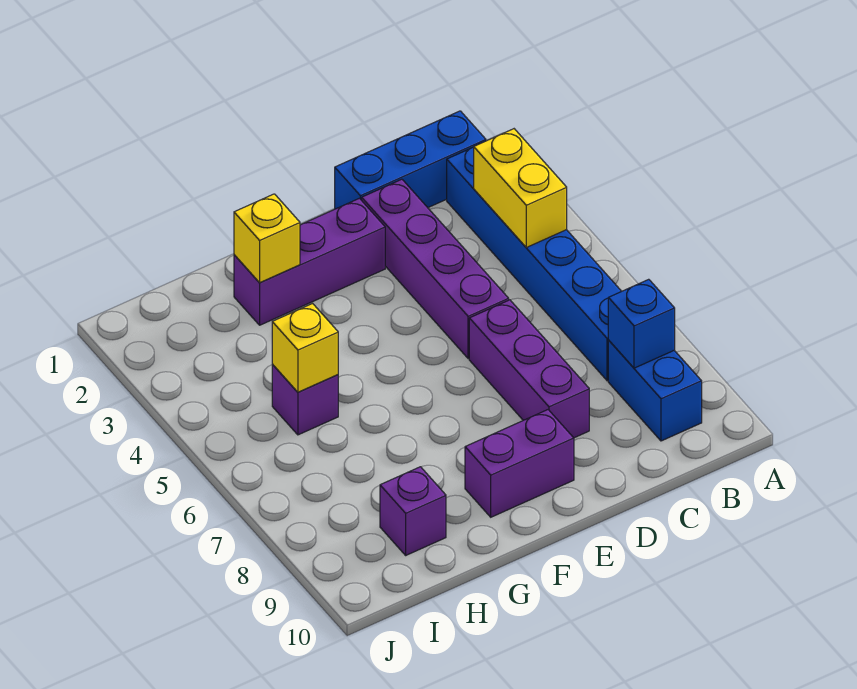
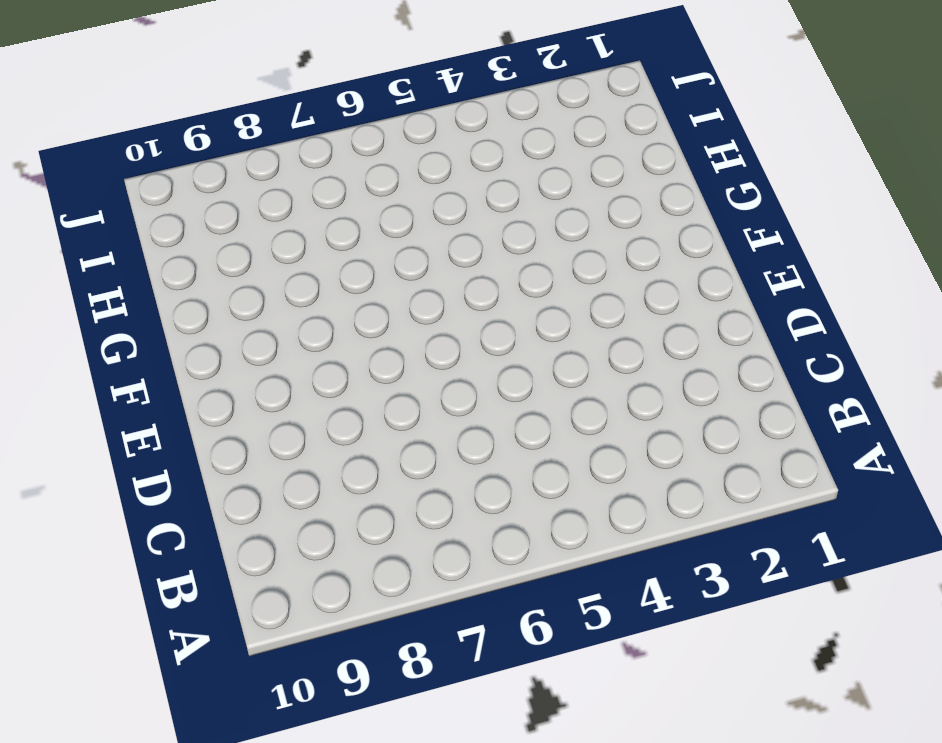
none -> blue brick B1:D1 level 1
none -> blue brick B2:B7 level 1
none -> blue brick B8:B9 level 1

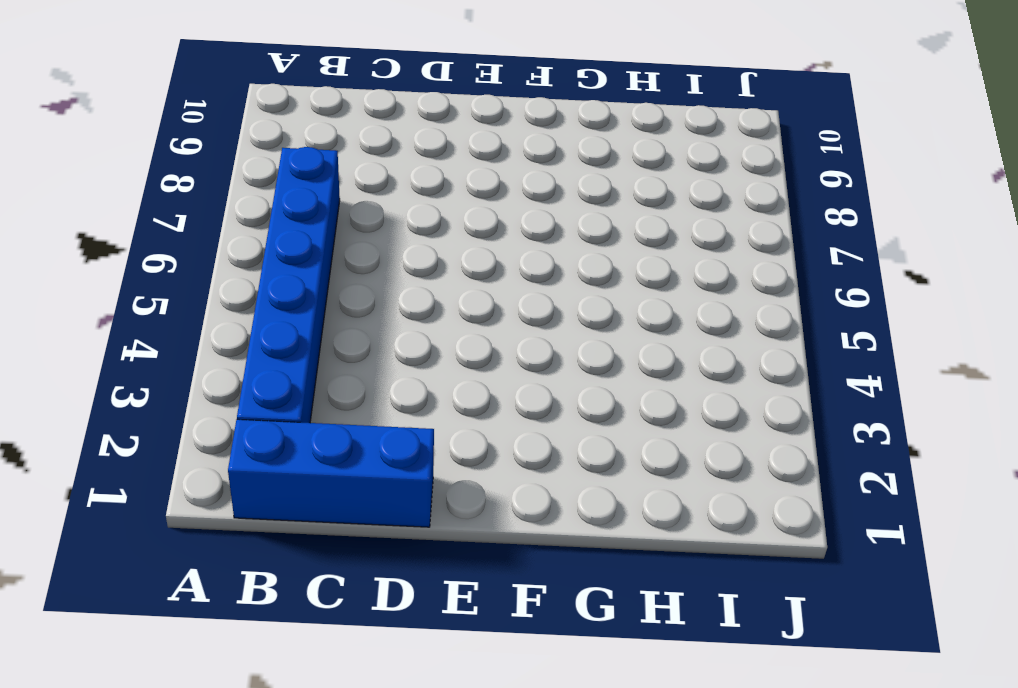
none -> blue brick B8:B9 level 1
none -> purple brick D2:D5 level 1
none -> purple brick D6:D8 level 1

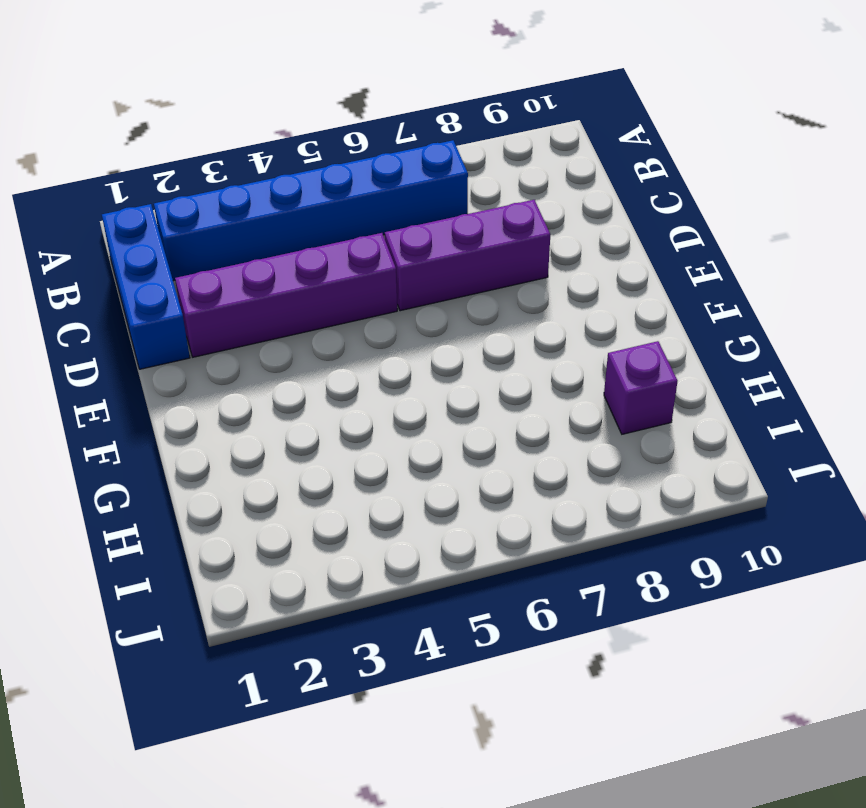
none -> blue brick B8:B9 level 1
none -> purple brick E2:G2 level 1
none -> purple brick E9:F9 level 1

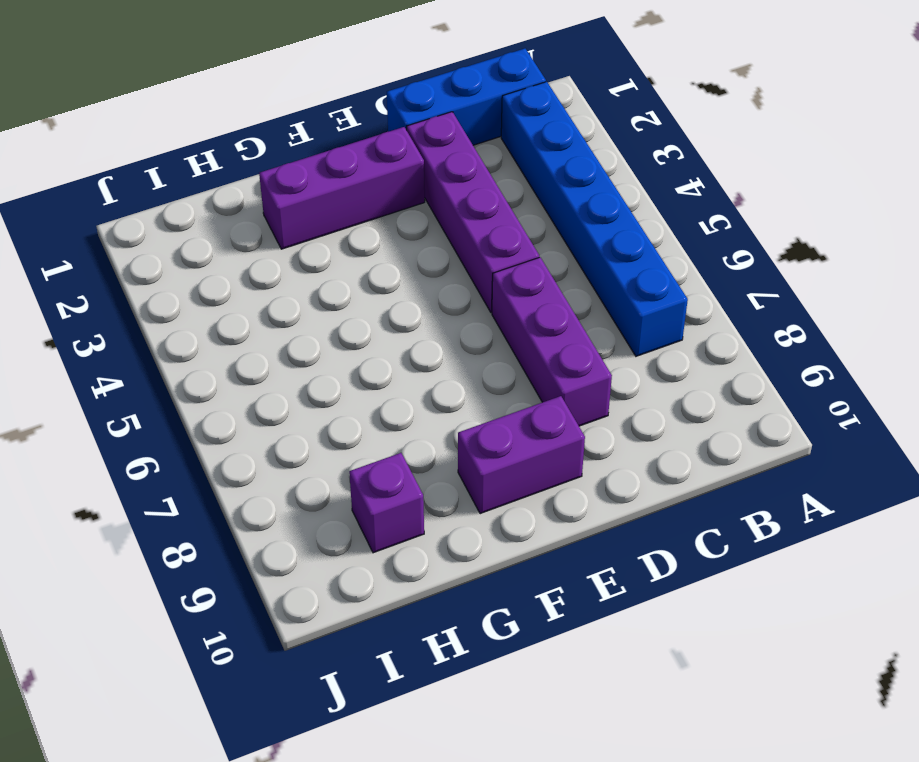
none -> blue brick B8:B9 level 1
none -> purple brick H5 level 1
none -> yellow brick B3:B4 level 2

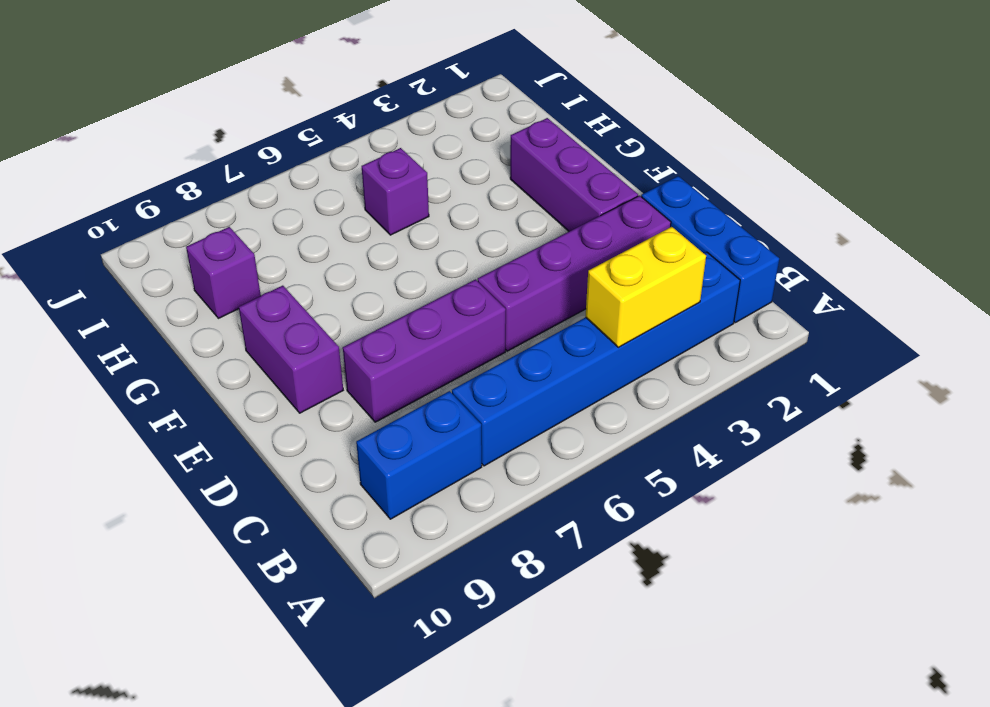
none -> blue brick B8 level 2
none -> yellow brick G2 level 2
none -> yellow brick H5 level 2

